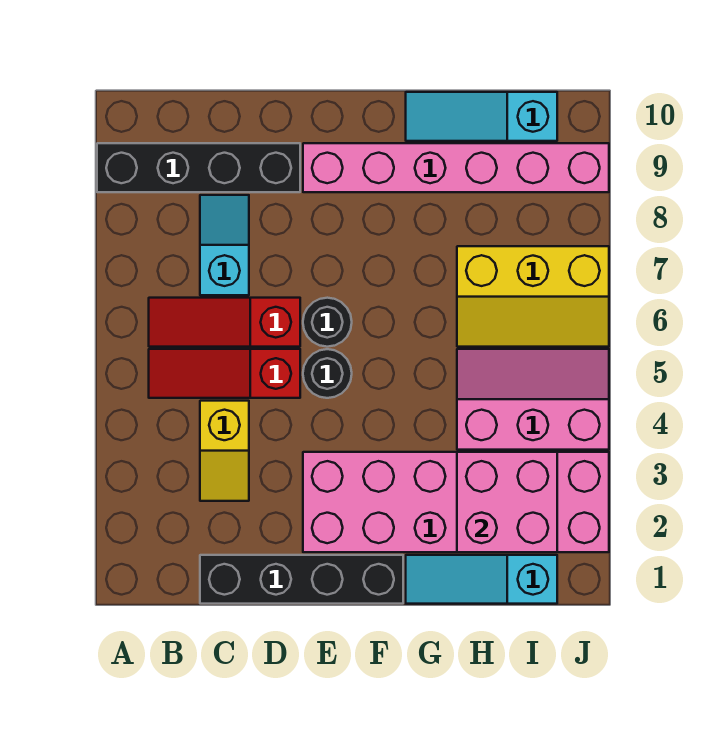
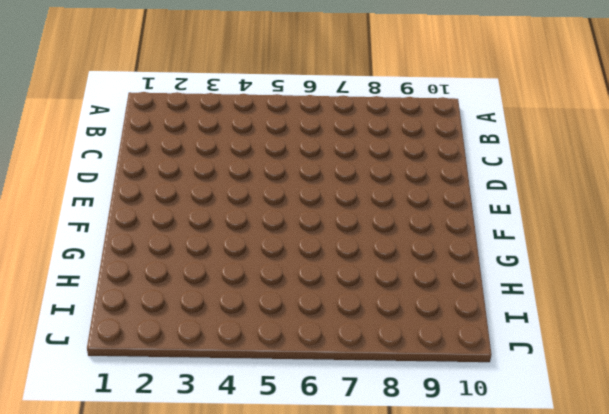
none -> black brick A9:D9 level 1
none -> red slope B5:D5 level 1 top D
none -> red slope B6:D6 level 1 top D

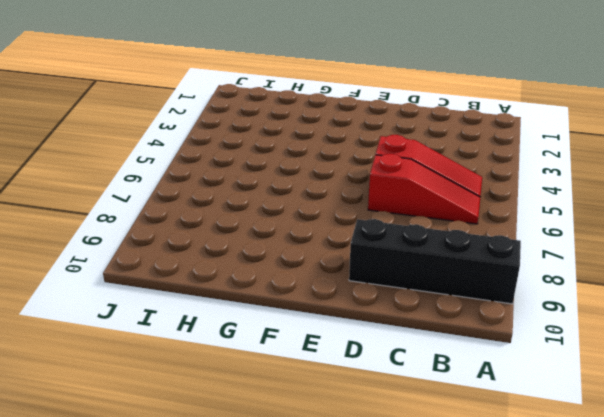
none -> black brick C1:F1 level 1
none -> yellow slope C3:C4 level 1 top 4
none -> cyan slope C7:C8 level 1 top 7

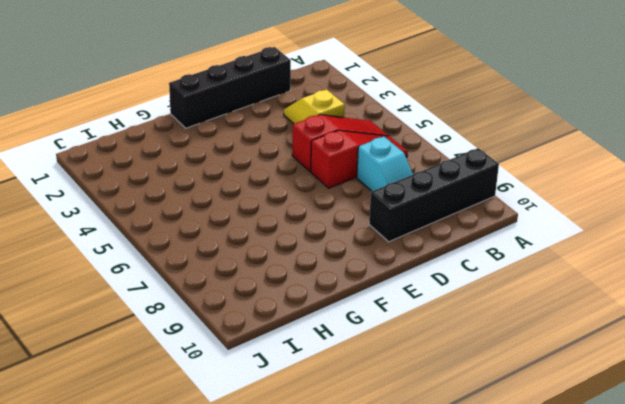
none -> pink brick E2:J3 level 1
none -> black round brick E5 level 1
none -> black round brick E6 level 1

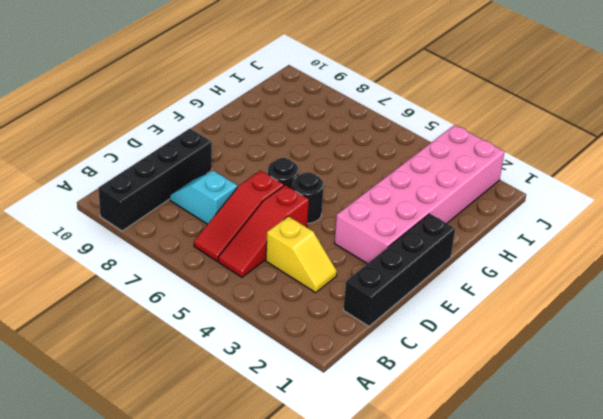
none -> pink brick E9:J9 level 1
none -> cyan slope G1:I1 level 1 top I
none -> cyan slope G10:I10 level 1 top I

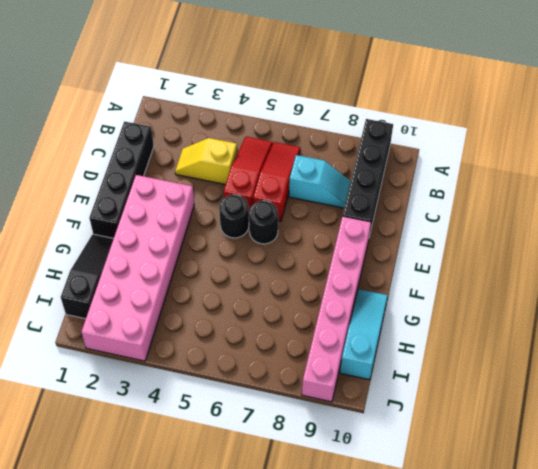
black slope G1:I1 level 1 top I -> cyan slope G1:I1 level 1 top I
none -> pink slope H4:J5 level 1 top 4
none -> yellow slope H6:J7 level 1 top 7
none -> pink brick H2:I3 level 2

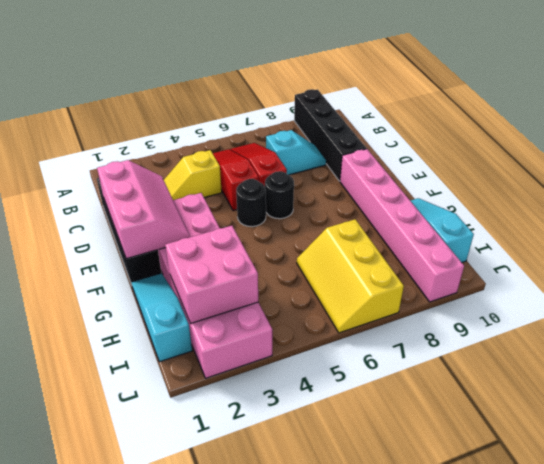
pink slope D1:F2 level 2 top 1 -> pink slope H4:J5 level 1 top 4

